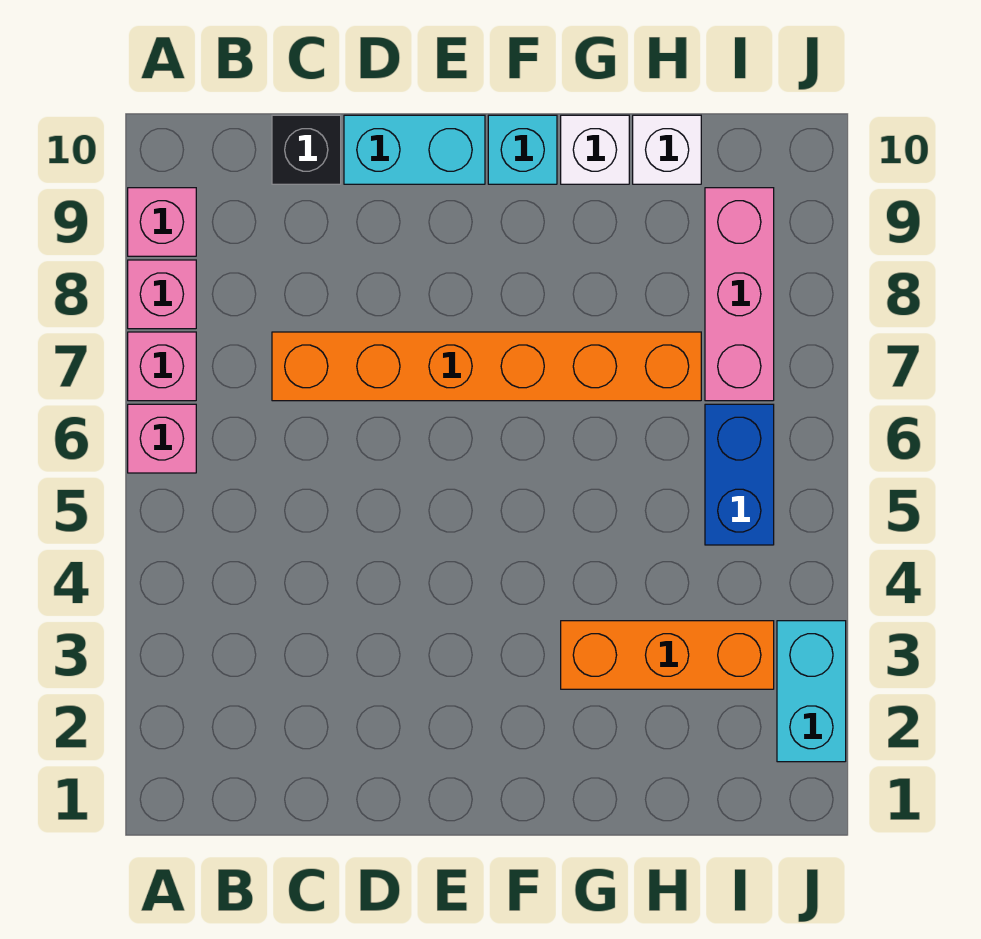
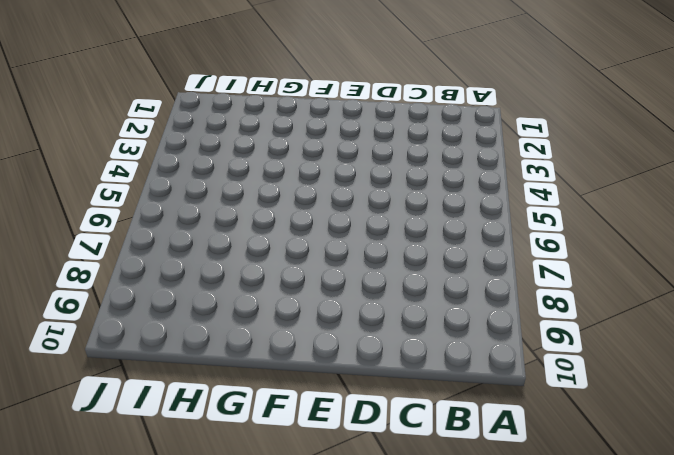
none -> pink brick A6 level 1
none -> pink brick A7 level 1
none -> pink brick A8 level 1

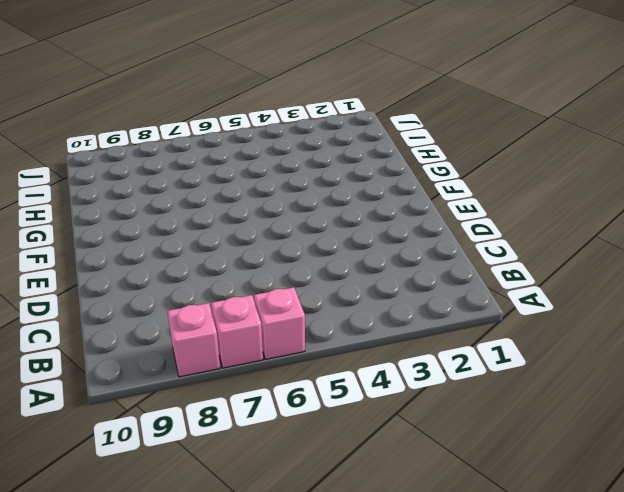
none -> pink brick A9 level 1
none -> orange brick C7:H7 level 1
none -> black brick C10 level 1

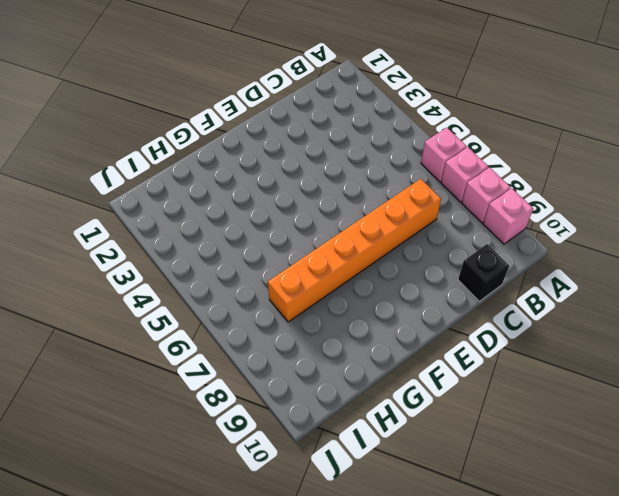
none -> cyan brick D10:E10 level 1
none -> cyan brick F10 level 1
none -> orange brick G3:I3 level 1

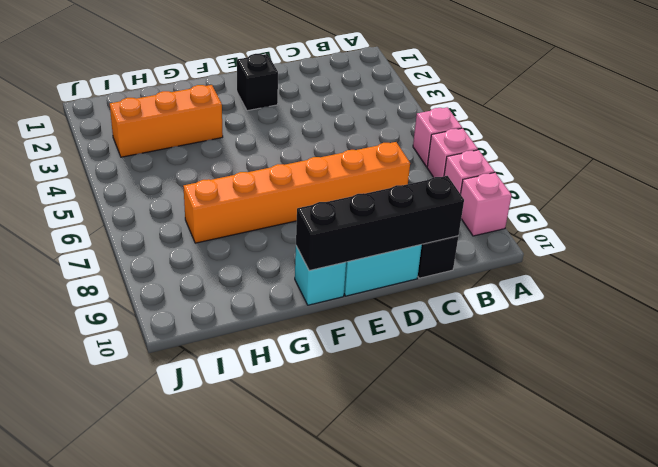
black brick C10:F10 level 2 -> none
black brick E2 level 1 -> none
none -> white brick G10 level 1
none -> white brick H10 level 1
none -> blue brick I5:I6 level 1

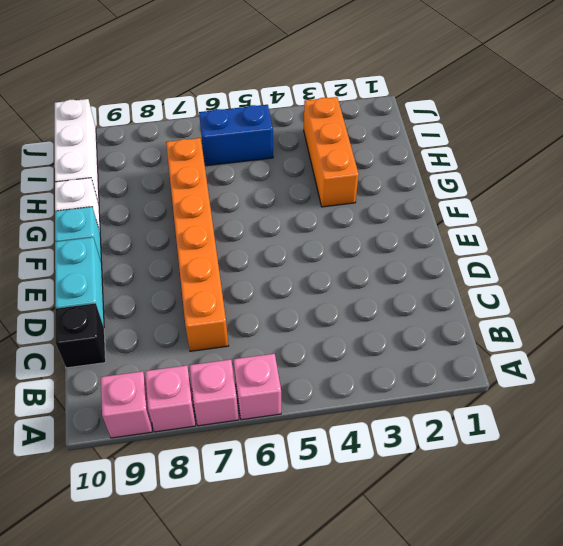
white brick H10:J10 level 1 -> white brick H10 level 1
none -> pink brick I7:I9 level 1
none -> cyan brick J2:J3 level 1

